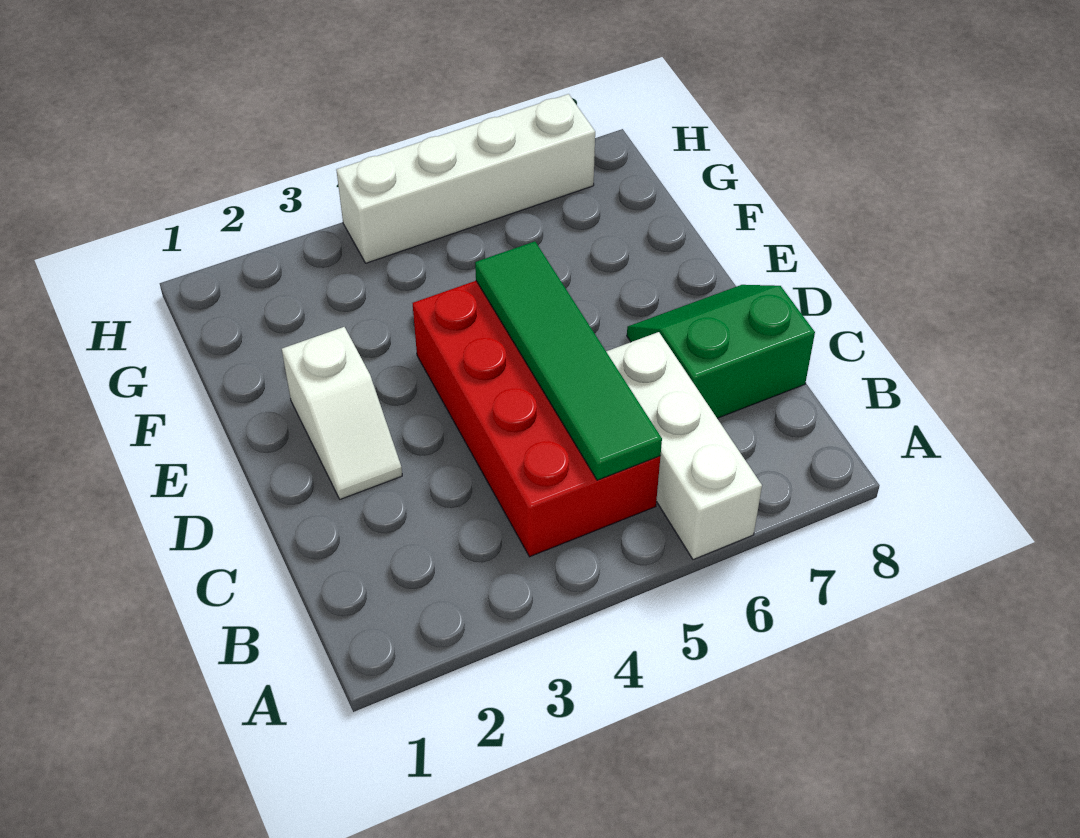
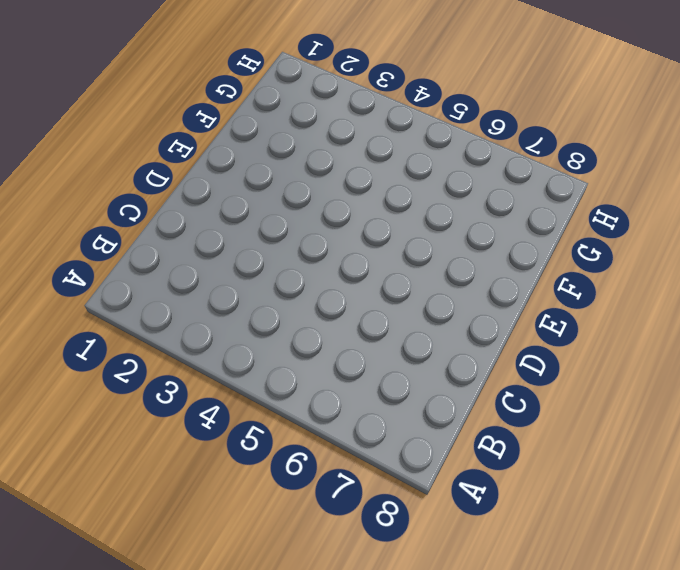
none -> white brick A6:C6 level 1
none -> red brick B4:E5 level 1

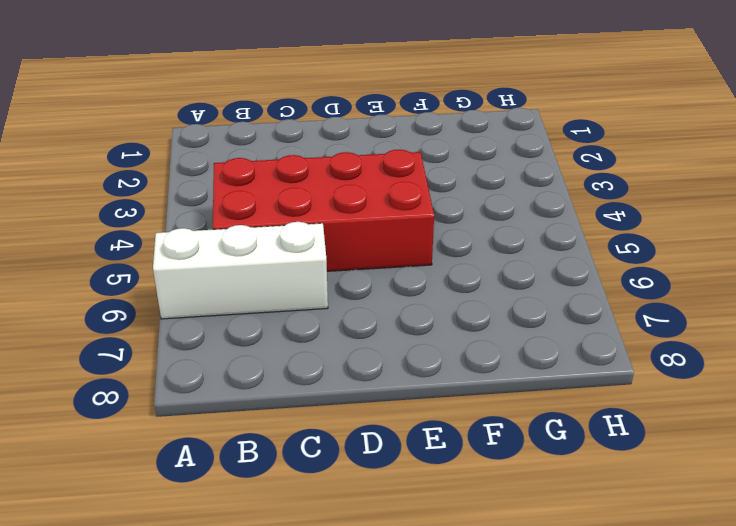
none -> green slope C7:D8 level 1 top C
none -> white slope D2:E2 level 1 top E

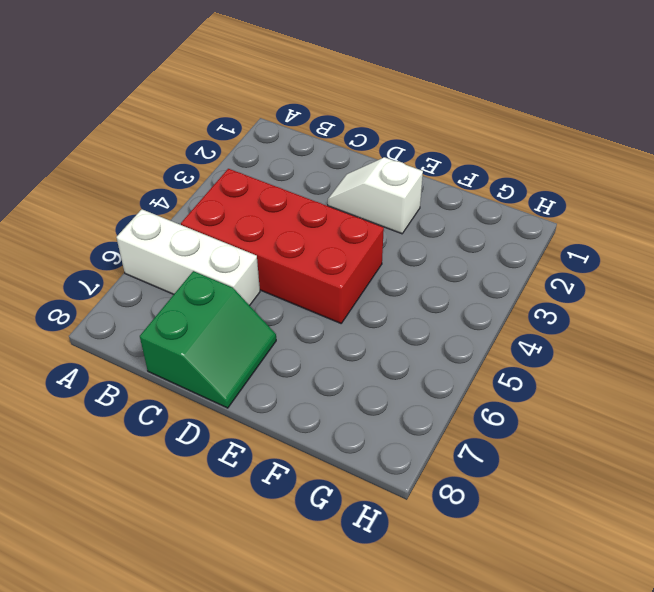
none -> white brick H4:H7 level 1
none -> green tile B5:E5 level 2

